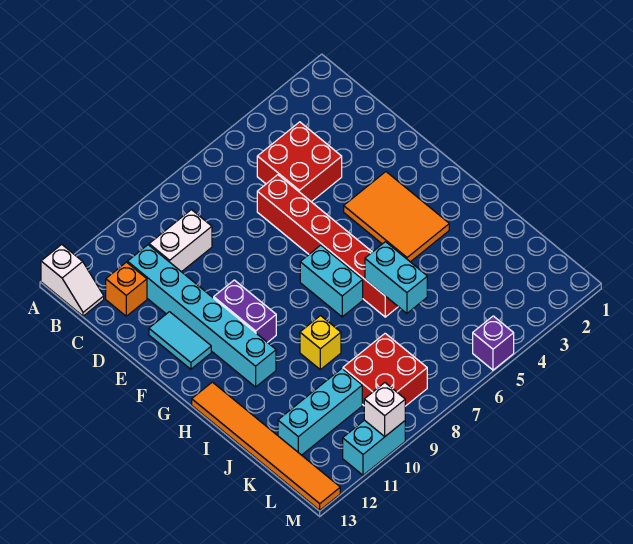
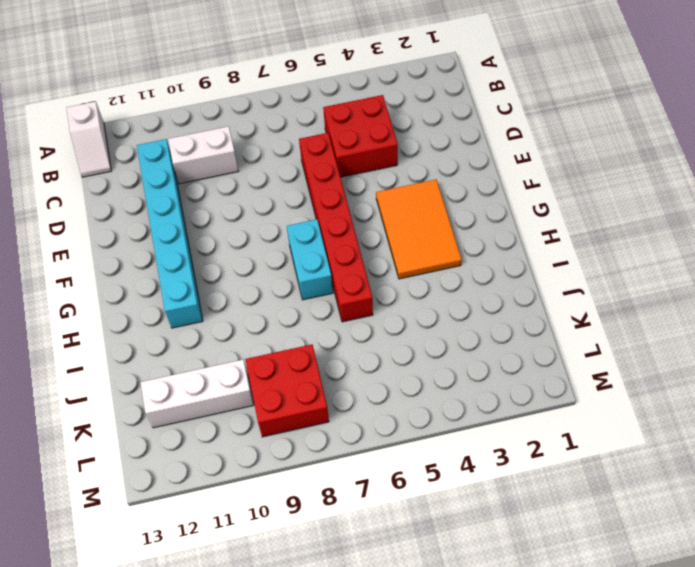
white brick K10:K12 level 1 -> cyan brick K10:K12 level 1
none -> orange brick C12 level 1
none -> cyan tile E12:F12 level 1
none -> purple brick F10:G10 level 1

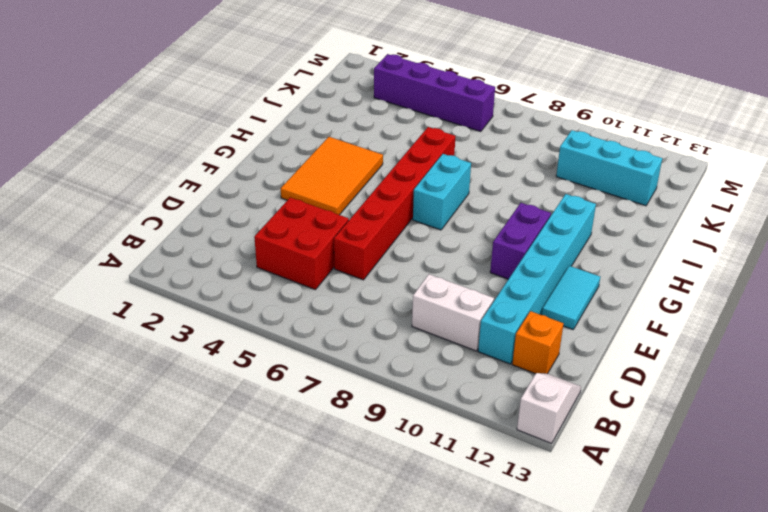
purple brick L3:L6 level 1 -> none
none -> orange tile H13:M13 level 1
none -> yellow brick I9 level 1
none -> red brick K8:L9 level 1

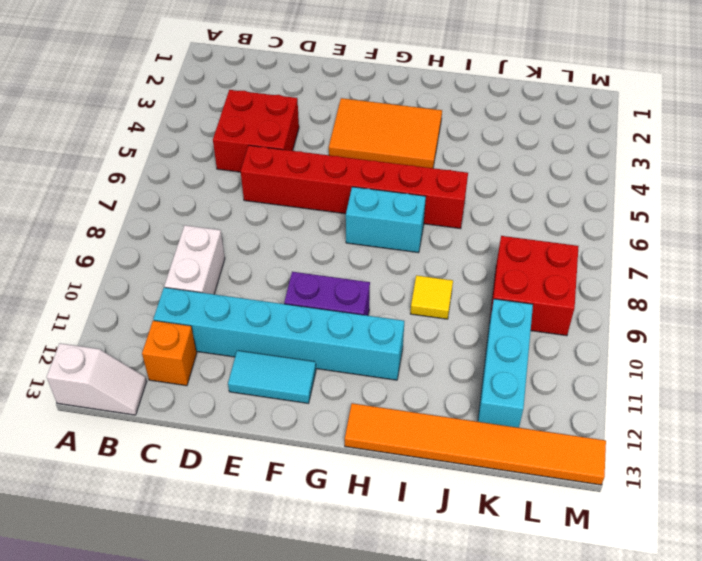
yellow tile I9 level 1 -> yellow brick I9 level 1
none -> purple brick M5 level 1
none -> cyan brick M10:M11 level 1
none -> cyan brick I6:J6 level 2

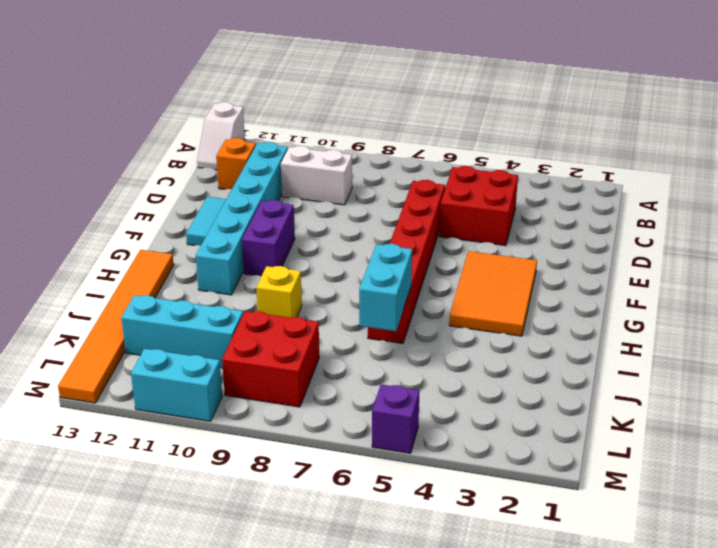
none -> cyan brick G7:H7 level 1
none -> white brick M10 level 2

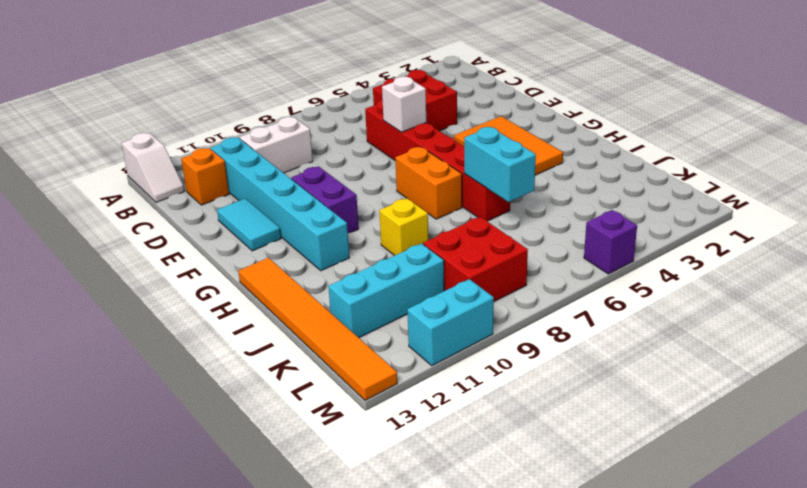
white brick E6 level 2 -> white brick M10 level 2
orange brick G7:H7 level 1 -> cyan brick G7:H7 level 1

